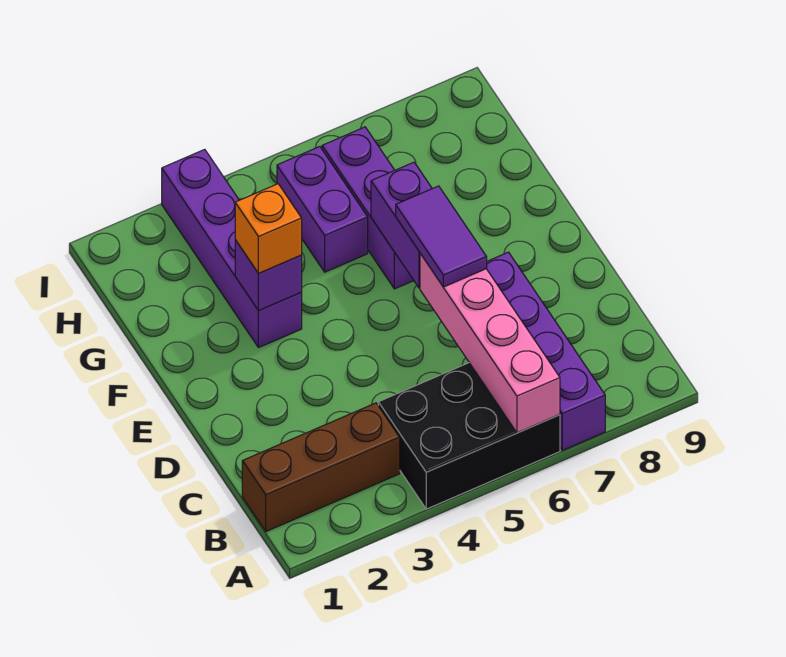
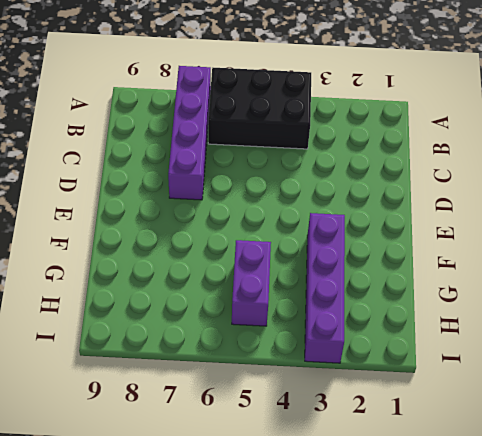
none -> brown brick B1:B3 level 1
none -> purple brick F6:H6 level 1

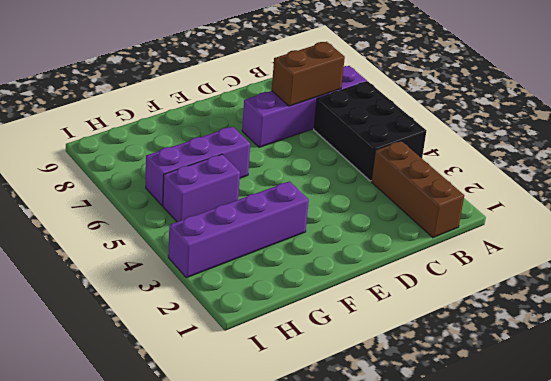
brown brick B7:C7 level 2 -> none
none -> pink brick A6:D6 level 2
none -> purple brick E6:F6 level 2

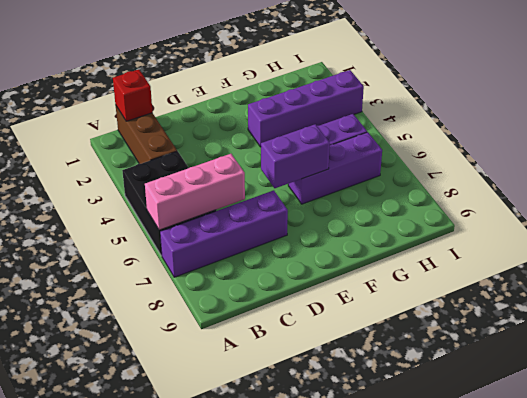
pink brick A6:C6 level 2 -> pink brick A6:D6 level 2
red brick B1 level 2 -> none
none -> purple brick F3 level 2
none -> purple tile D6:E6 level 3

